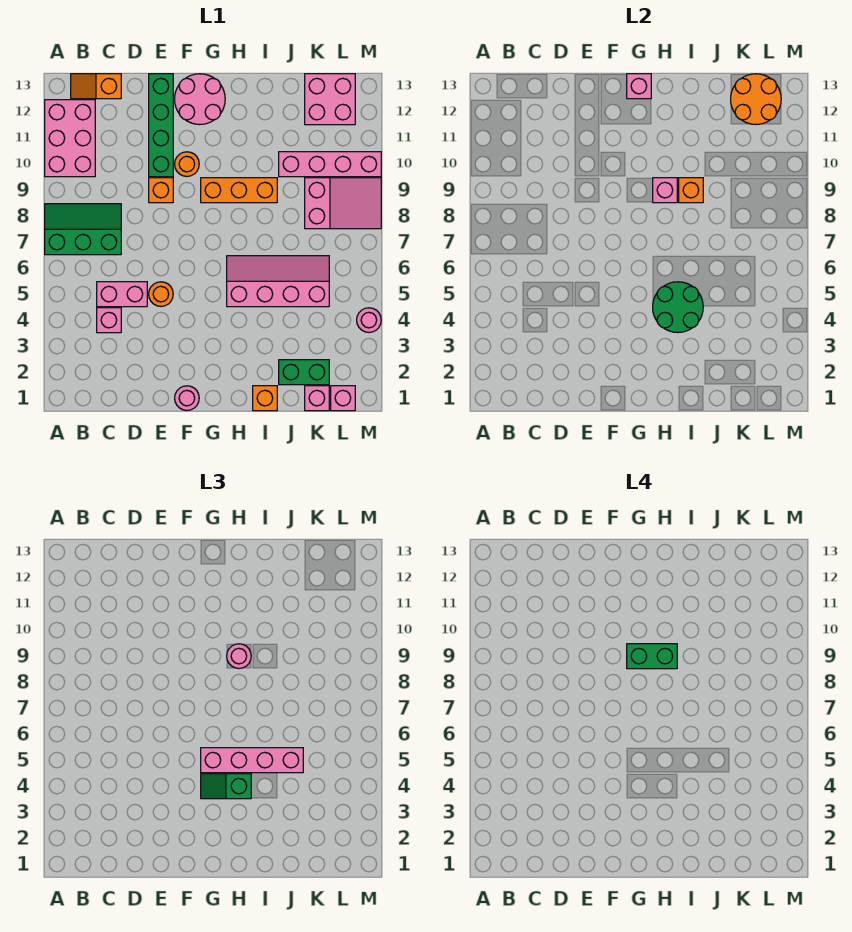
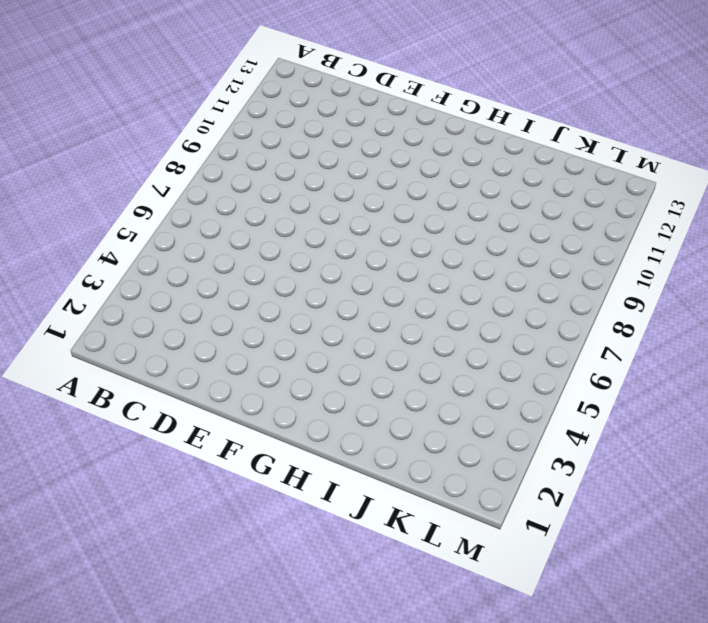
none -> green slope A7:C8 level 1 top 7
none -> pink brick A10:B12 level 1
none -> orange slope B13:C13 level 1 top C
none -> pink brick C4 level 1

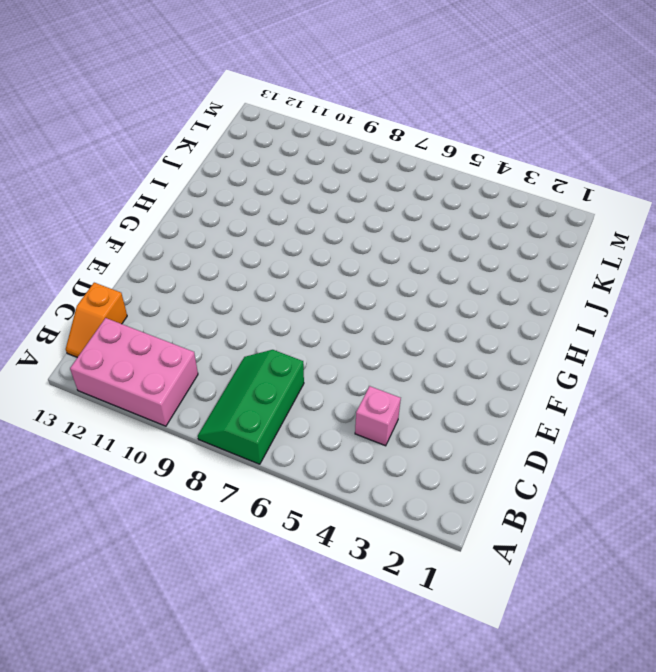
none -> pink brick C5:D5 level 1
none -> orange round brick E5 level 1
none -> orange brick E9 level 1
none -> green brick E10:E13 level 1

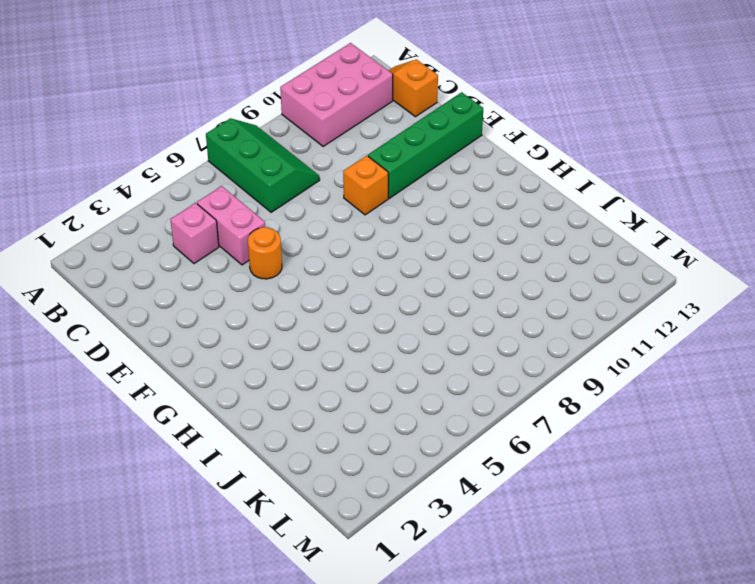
none -> pink round brick F1 level 1
none -> orange round brick F10 level 1
none -> pink round brick F12:G13 level 1
none -> orange brick G9:I9 level 1

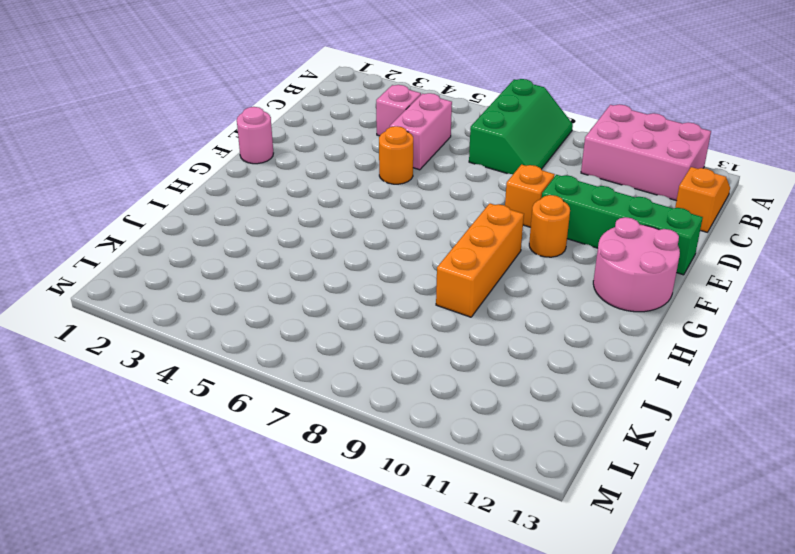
none -> pink slope H5:K6 level 1 top 5
none -> orange brick I1 level 1
none -> green brick J2:K2 level 1
none -> pink brick J10:M10 level 1

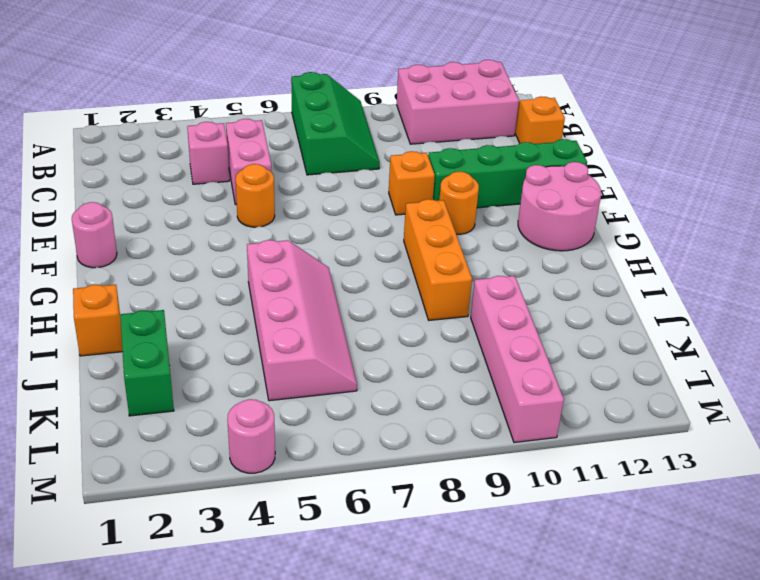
none -> pink brick K1 level 1
none -> pink slope K8:M9 level 1 top K
none -> pink brick K12:L13 level 1
none -> pink brick L1 level 1

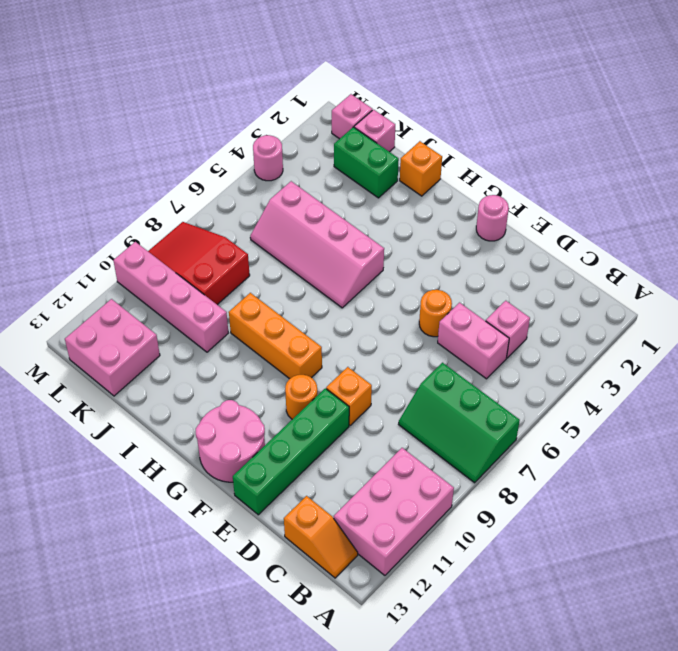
red slope K8:M9 level 1 top K -> pink slope K8:M9 level 1 top K
none -> pink brick G13 level 2
none -> green round brick H4:I5 level 2
none -> pink brick H9 level 2
none -> orange brick I9 level 2

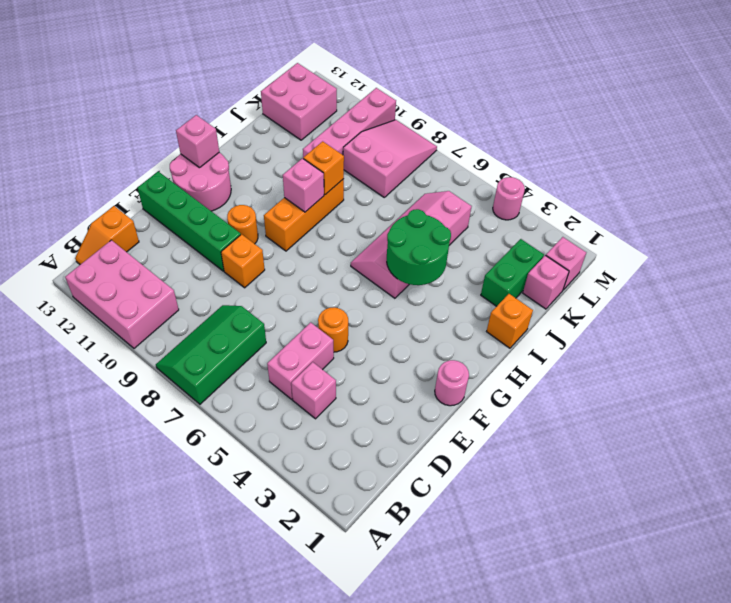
none -> orange round brick K12:L13 level 2
none -> green slope G4:H4 level 3 top H
none -> pink brick G5:J5 level 3
none -> pink round brick H9 level 3

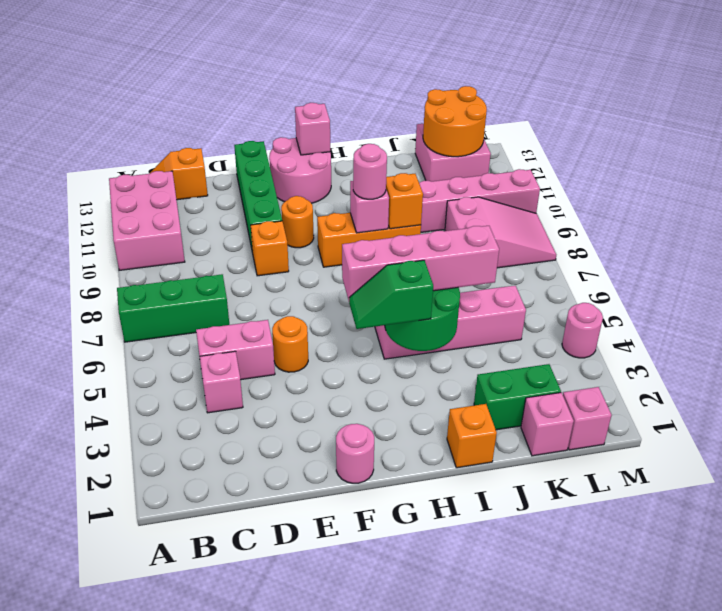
none -> green brick G9:H9 level 4

